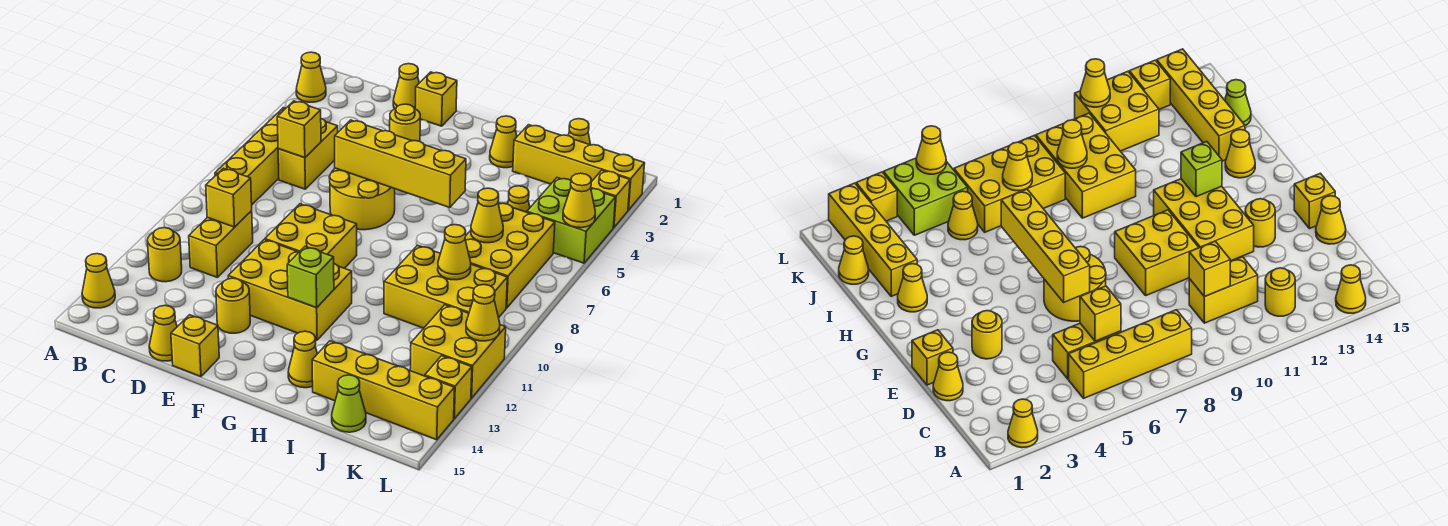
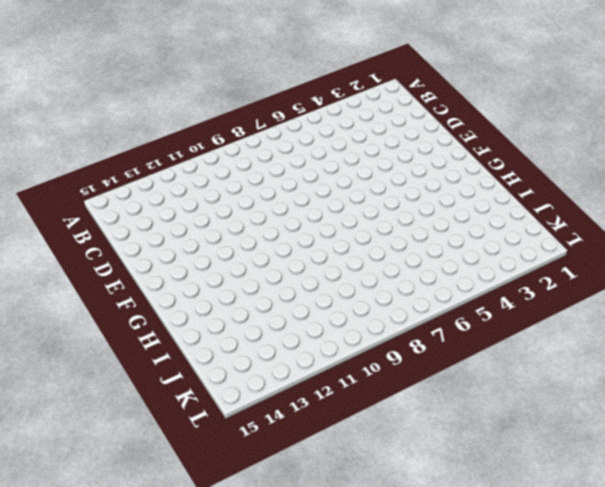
none -> yellow cone A2 level 1
none -> yellow cone A14 level 1
none -> yellow brick B5:B8 level 1
none -> yellow round brick B12 level 1

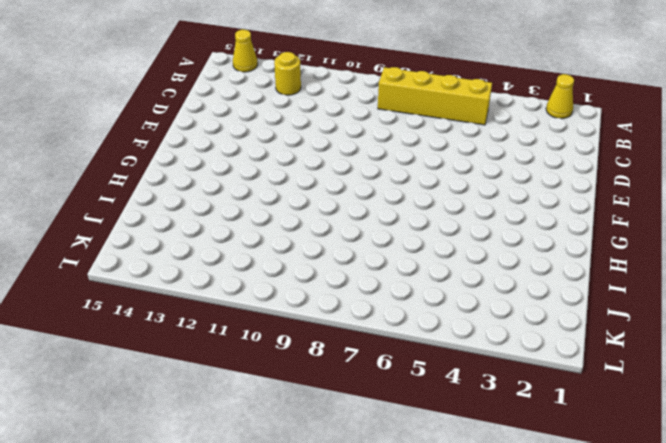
none -> yellow brick C5:C6 level 1
none -> yellow brick C10:C11 level 1
none -> yellow cone D1 level 1
none -> yellow cone D15 level 1

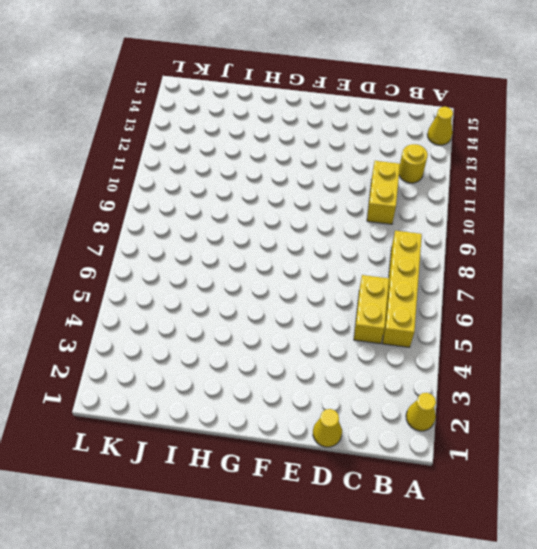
none -> yellow cone D15 level 1
none -> yellow brick E1 level 1
none -> yellow round brick E3 level 1
none -> yellow round brick E6:F7 level 1

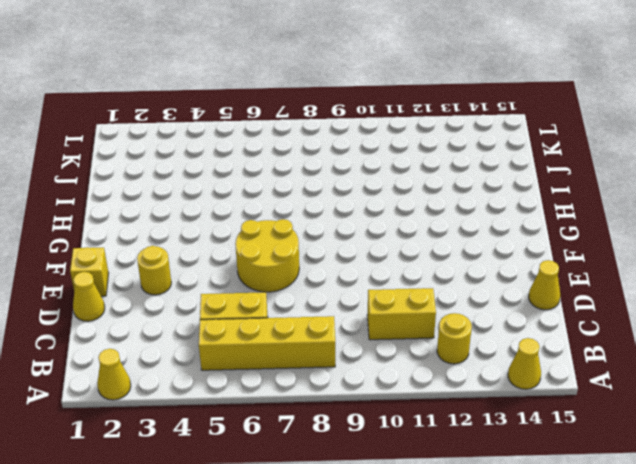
none -> yellow brick E9:F10 level 1
none -> yellow brick E11:G12 level 1
none -> yellow round brick E13 level 1
none -> yellow brick E15 level 1

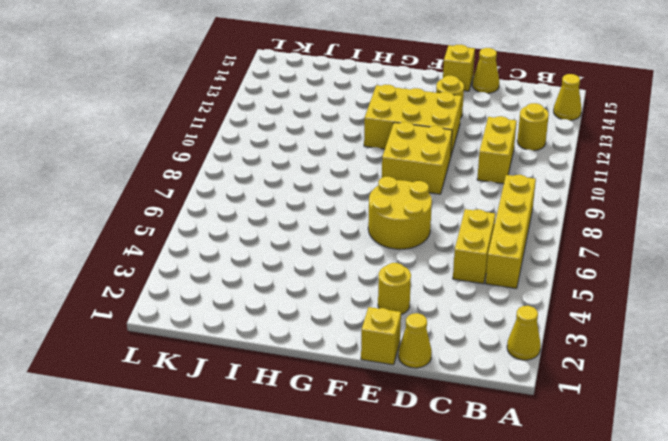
none -> yellow cone H2 level 1
none -> yellow cone H14 level 1
none -> yellow brick I2:L2 level 1
none -> yellow brick I9:K10 level 1

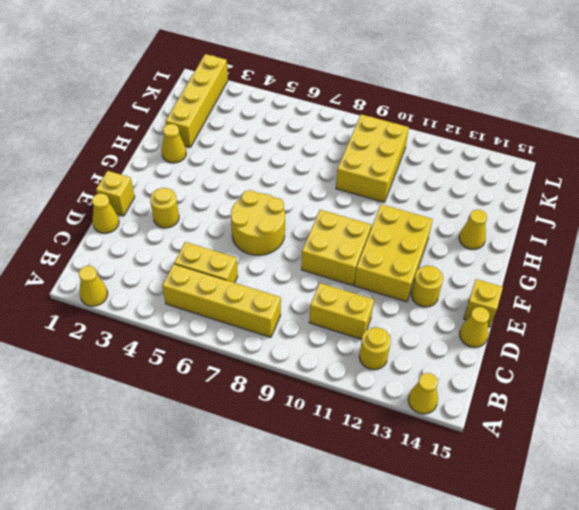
none -> yellow brick I14:L14 level 1
none -> yellow cone J1 level 1
none -> yellow cone J5 level 1
none -> yellow brick J6:K8 level 1

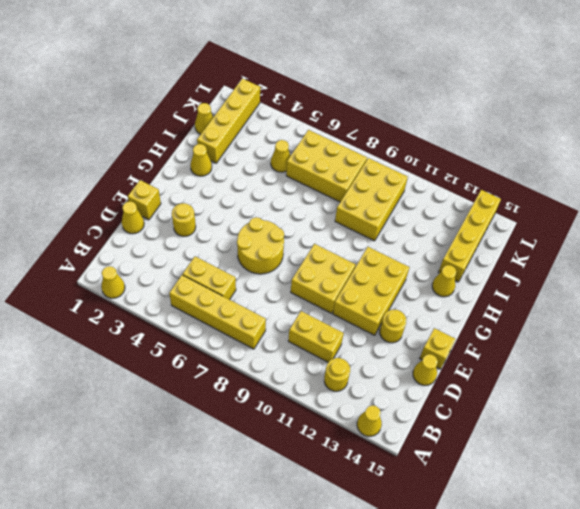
none -> lime cone J15 level 1
none -> lime brick K4:L5 level 1
none -> yellow brick K11:L12 level 1
none -> yellow brick L3 level 1

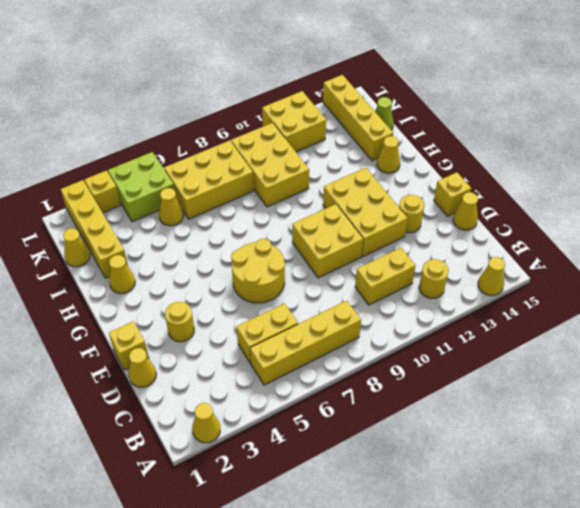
none -> yellow brick L13 level 1
none -> yellow brick C6 level 2
none -> yellow brick C10 level 2
none -> yellow brick E6:H6 level 2

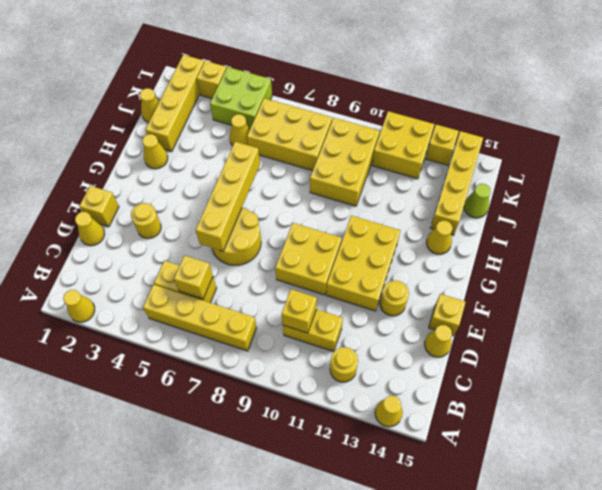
none -> lime brick G12 level 2
none -> yellow cone J7 level 2
none -> yellow cone J9 level 2
none -> yellow cone L5 level 2

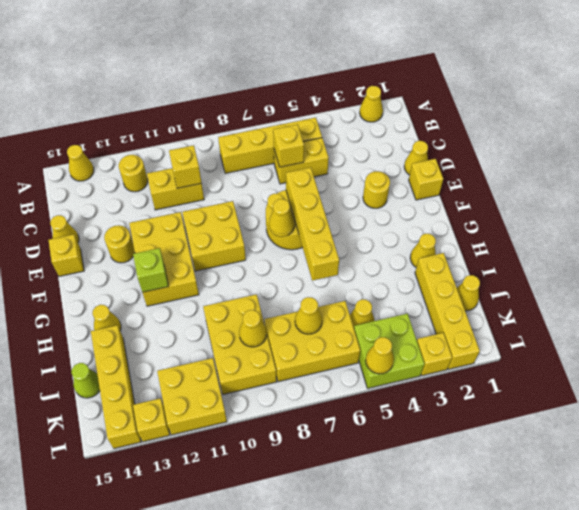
yellow cone F7 level 2 -> yellow cone L11 level 2

